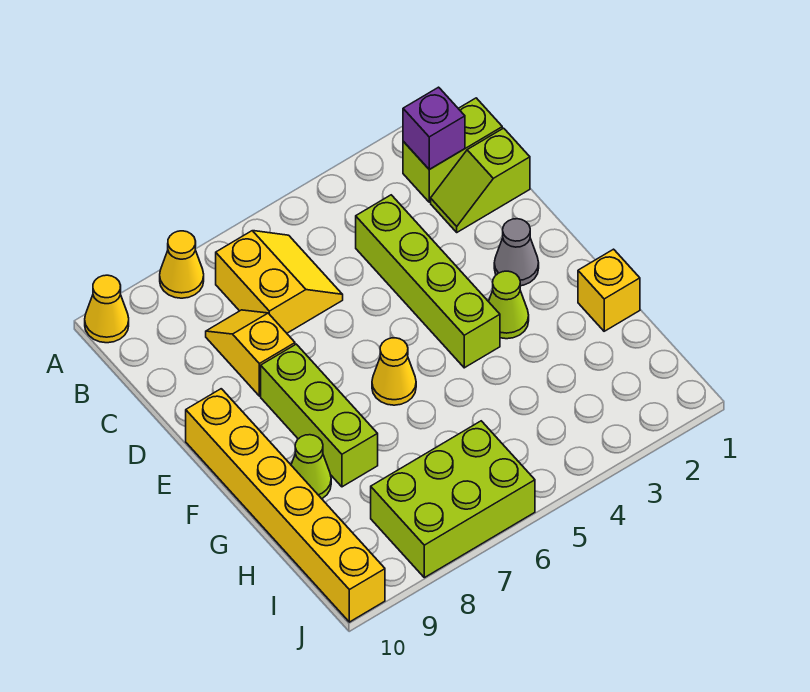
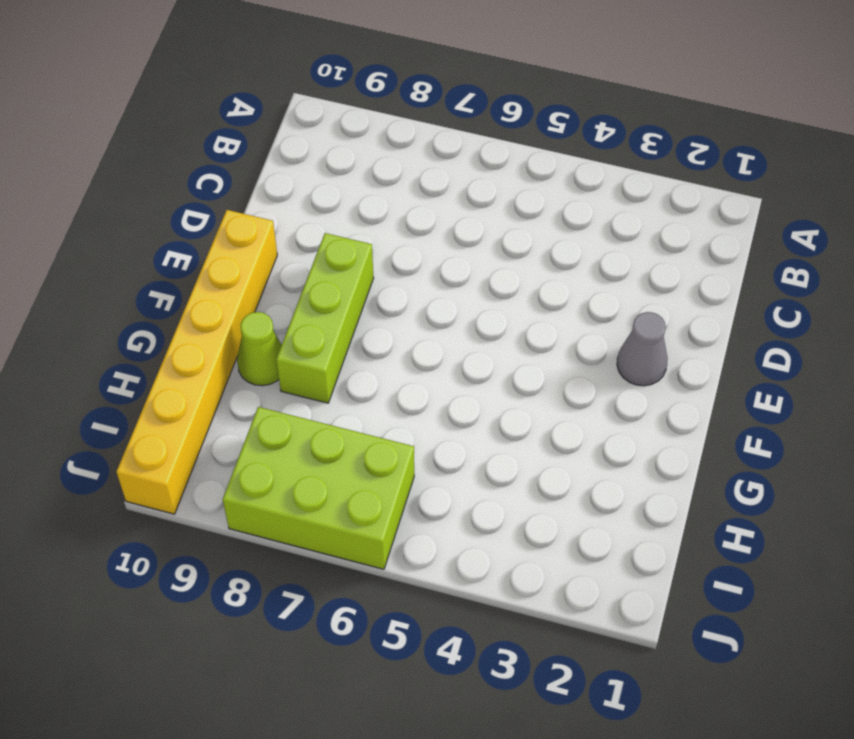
none -> yellow cone A8 level 1
none -> yellow cone A10 level 1
none -> lime brick B1:B2 level 1

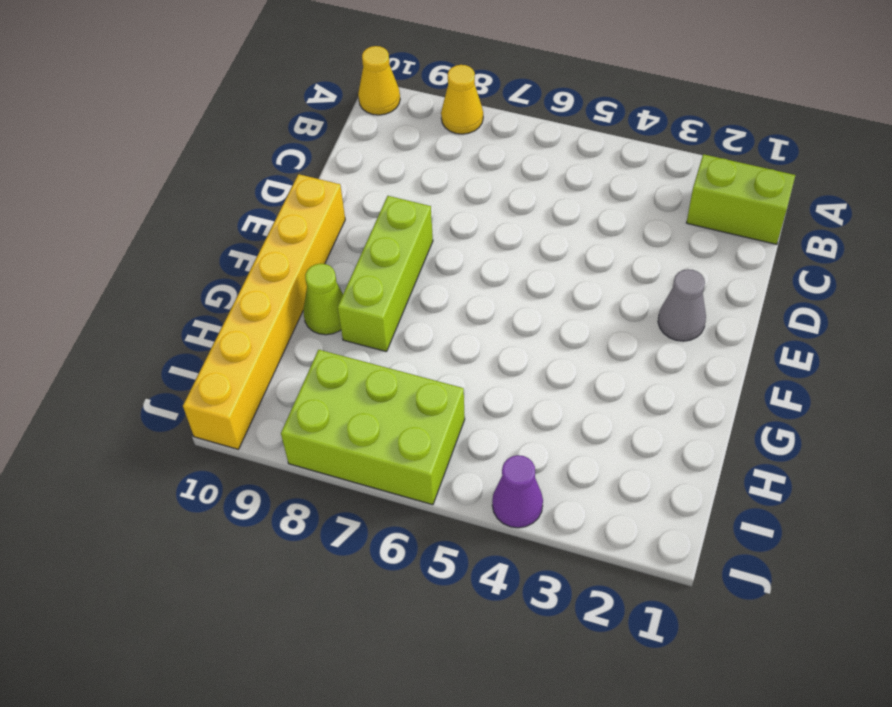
purple cone J4 level 1 -> none
none -> yellow slope B6:C7 level 1 top 7
none -> lime slope C1:C2 level 1 top 1
none -> lime brick C4:F4 level 1

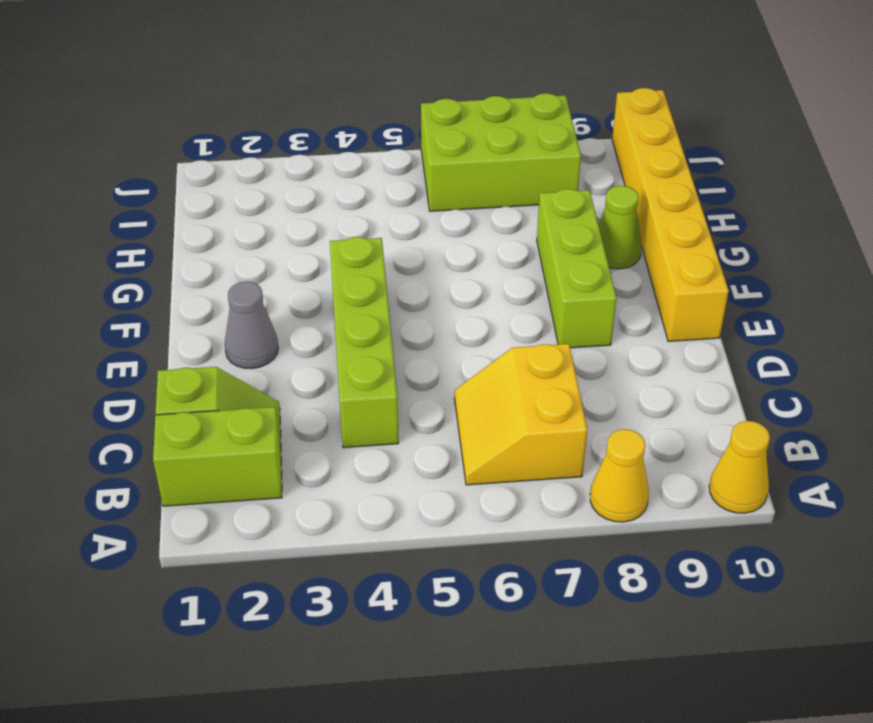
none -> yellow slope C8:D8 level 1 top D
none -> lime cone F3 level 1
none -> yellow cone F6 level 1

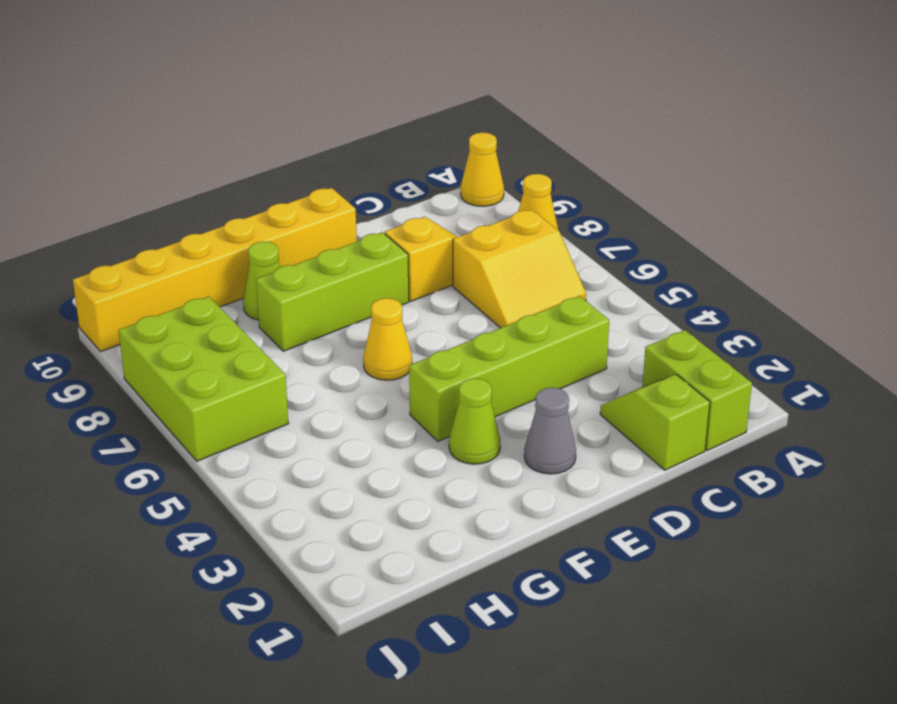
none -> yellow brick G1 level 1
none -> purple brick B2 level 2

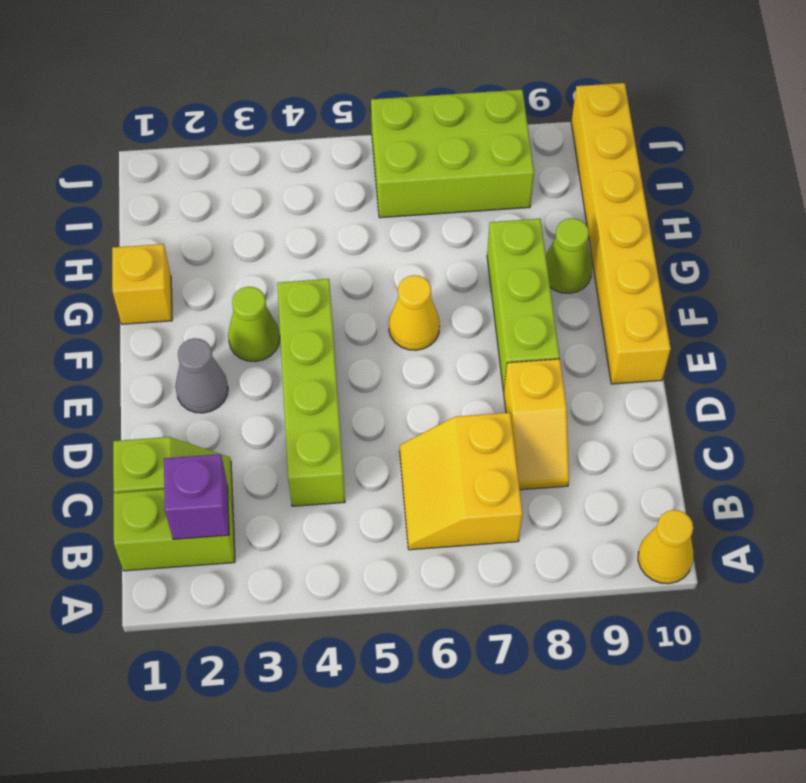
none -> yellow cone A8 level 1

